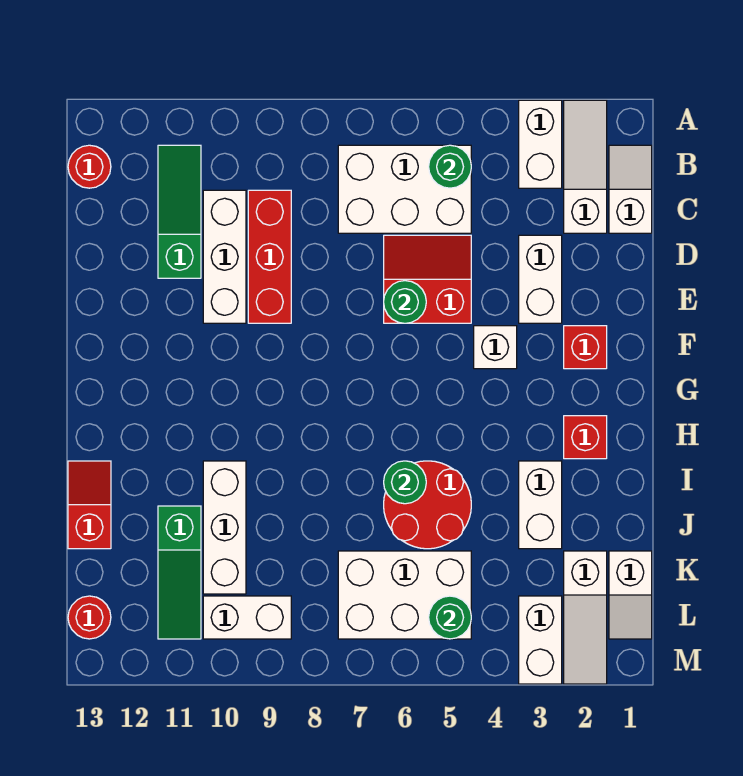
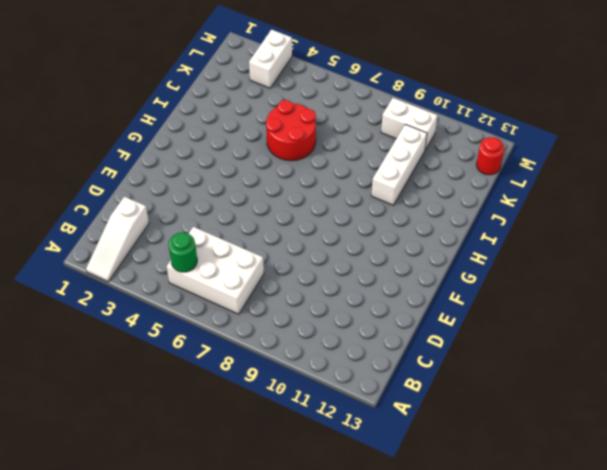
none -> white brick A3:B3 level 1
none -> white slope B1:C1 level 1 top C
none -> green slope B11:D11 level 1 top D

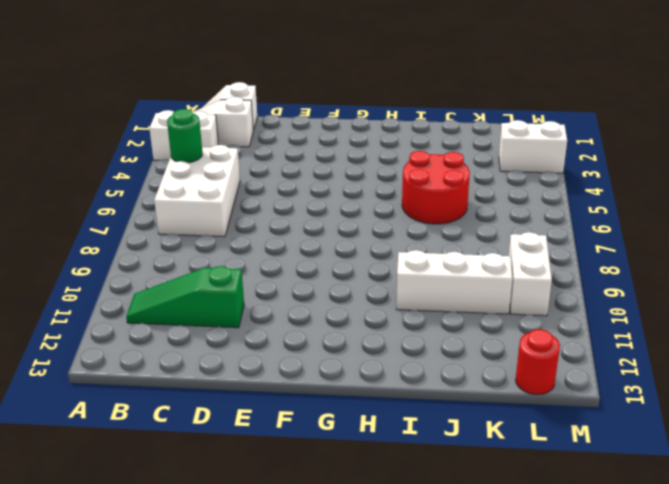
none -> red round brick B13 level 1
none -> red brick C9:E9 level 1
none -> white brick C10:E10 level 1

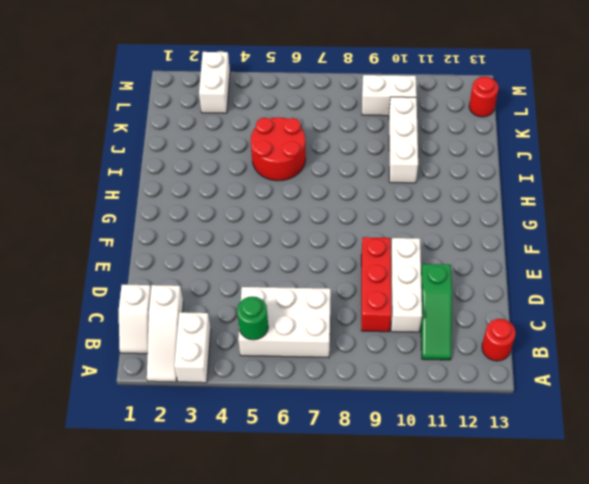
none -> white brick D3:E3 level 1
none -> red slope D5:E6 level 1 top E
none -> red brick F2 level 1

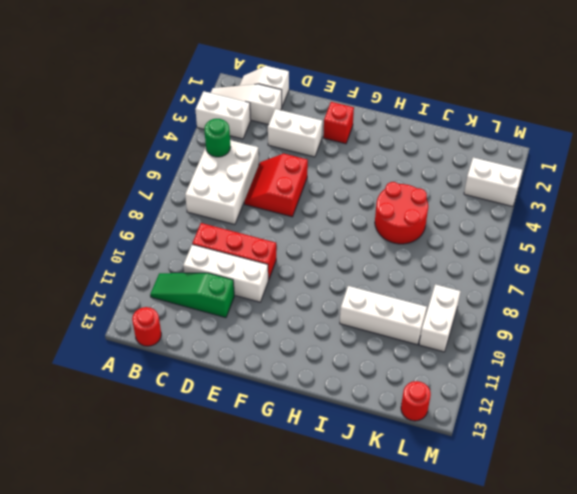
none -> white brick F4 level 1
none -> red brick H2 level 1
none -> white brick I3:J3 level 1

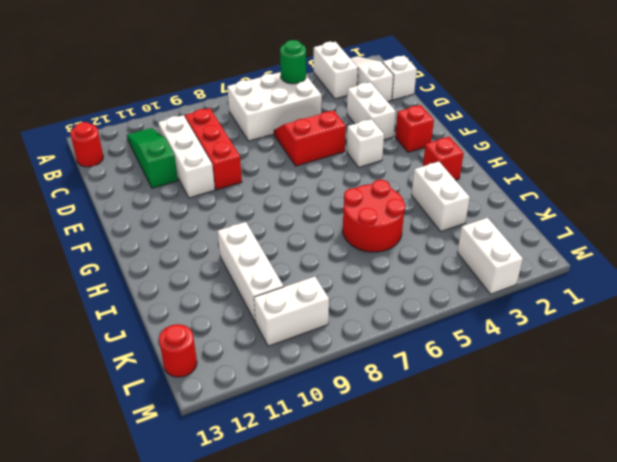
none -> red slope I13:J13 level 1 top J
none -> green slope J11:L11 level 1 top J
none -> white slope K1:L1 level 1 top K

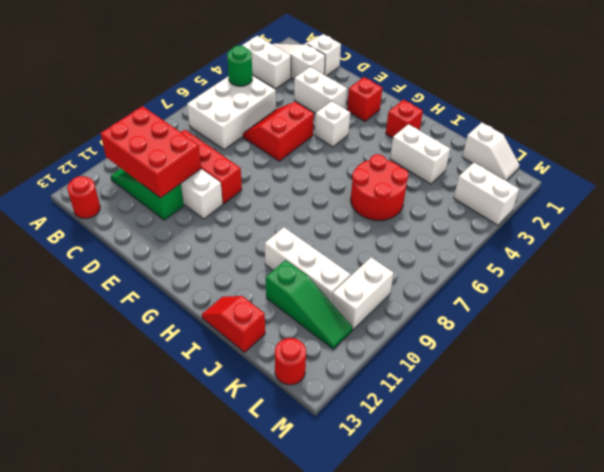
red brick B10:D11 level 2 -> none
none -> white slope K2:M2 level 1 top K
none -> white brick K5:L7 level 1
none -> green round brick E6 level 2

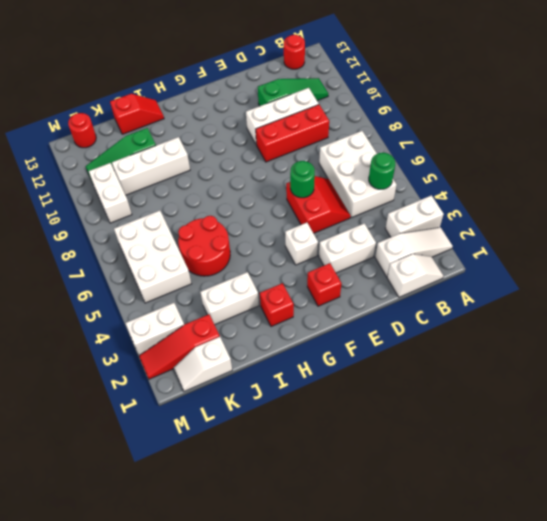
red slope K2:M2 level 1 top K -> white slope K2:M2 level 1 top K
none -> green round brick I6 level 2
none -> green round brick L5 level 2

